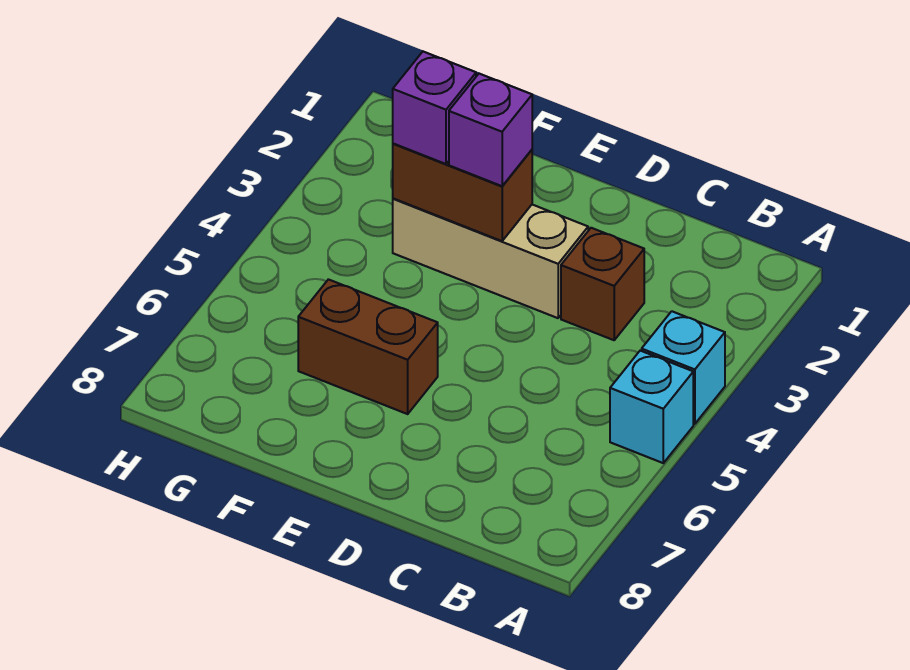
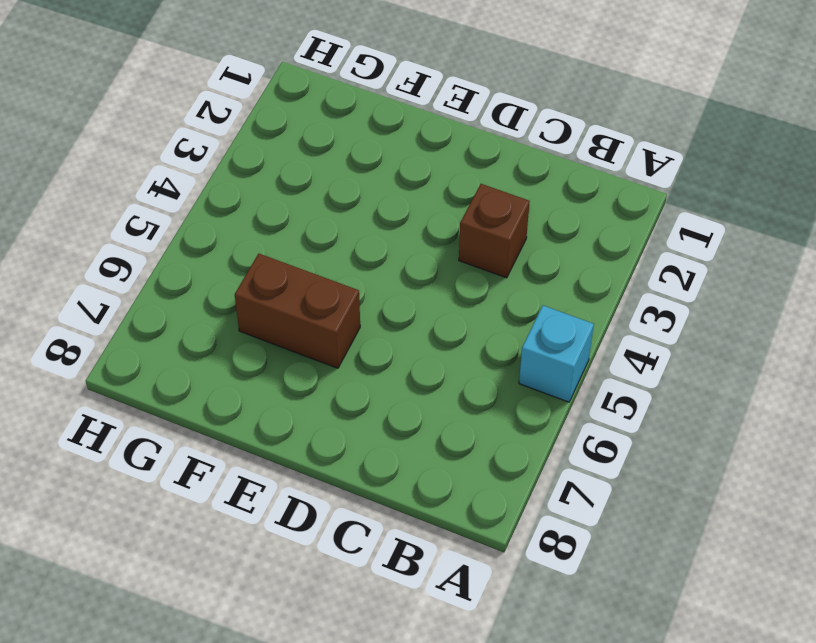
none -> cyan brick A4 level 1
none -> tan brick D3:F3 level 1

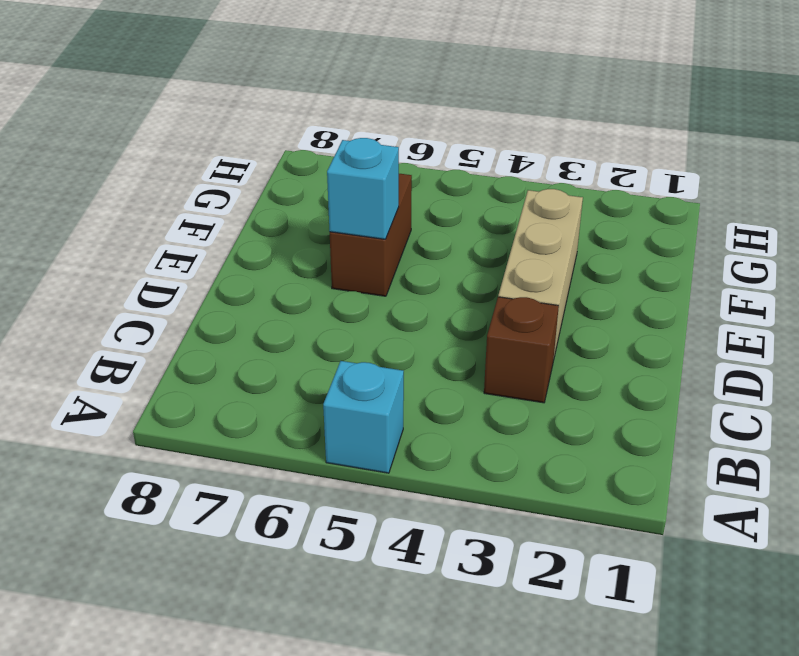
cyan brick E6 level 2 -> cyan brick A4 level 1
none -> brown brick E3:F3 level 2
none -> purple brick E3 level 3

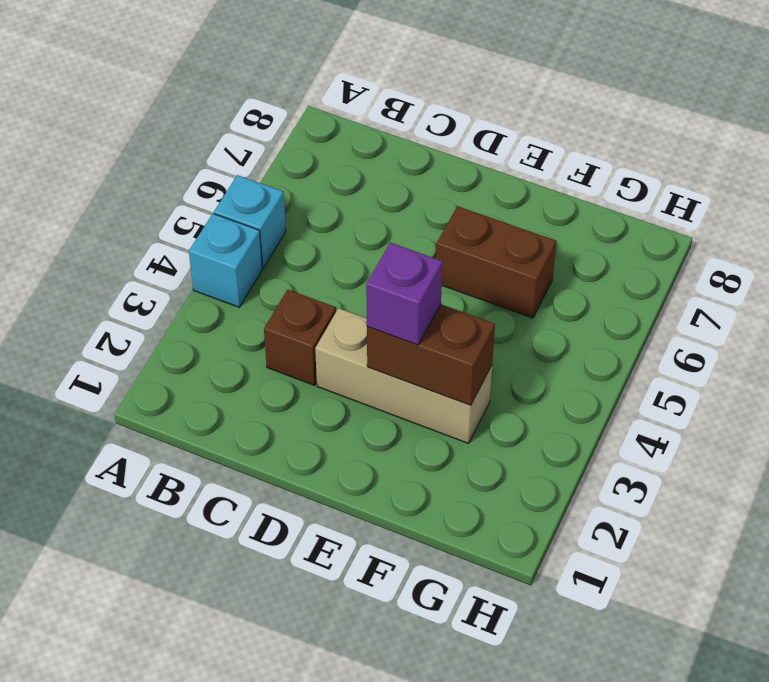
none -> purple brick F3 level 3

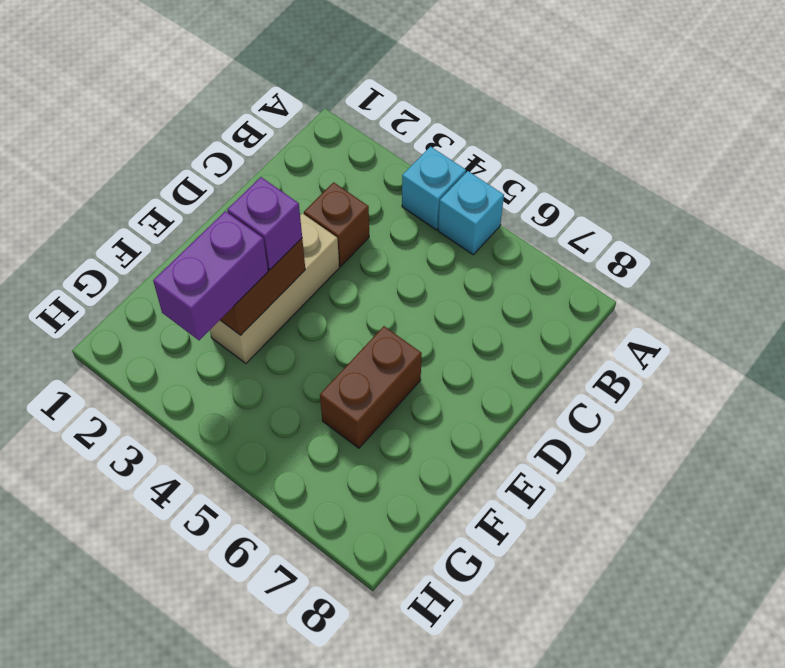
purple brick F3:G3 level 3 -> purple brick F3 level 3

